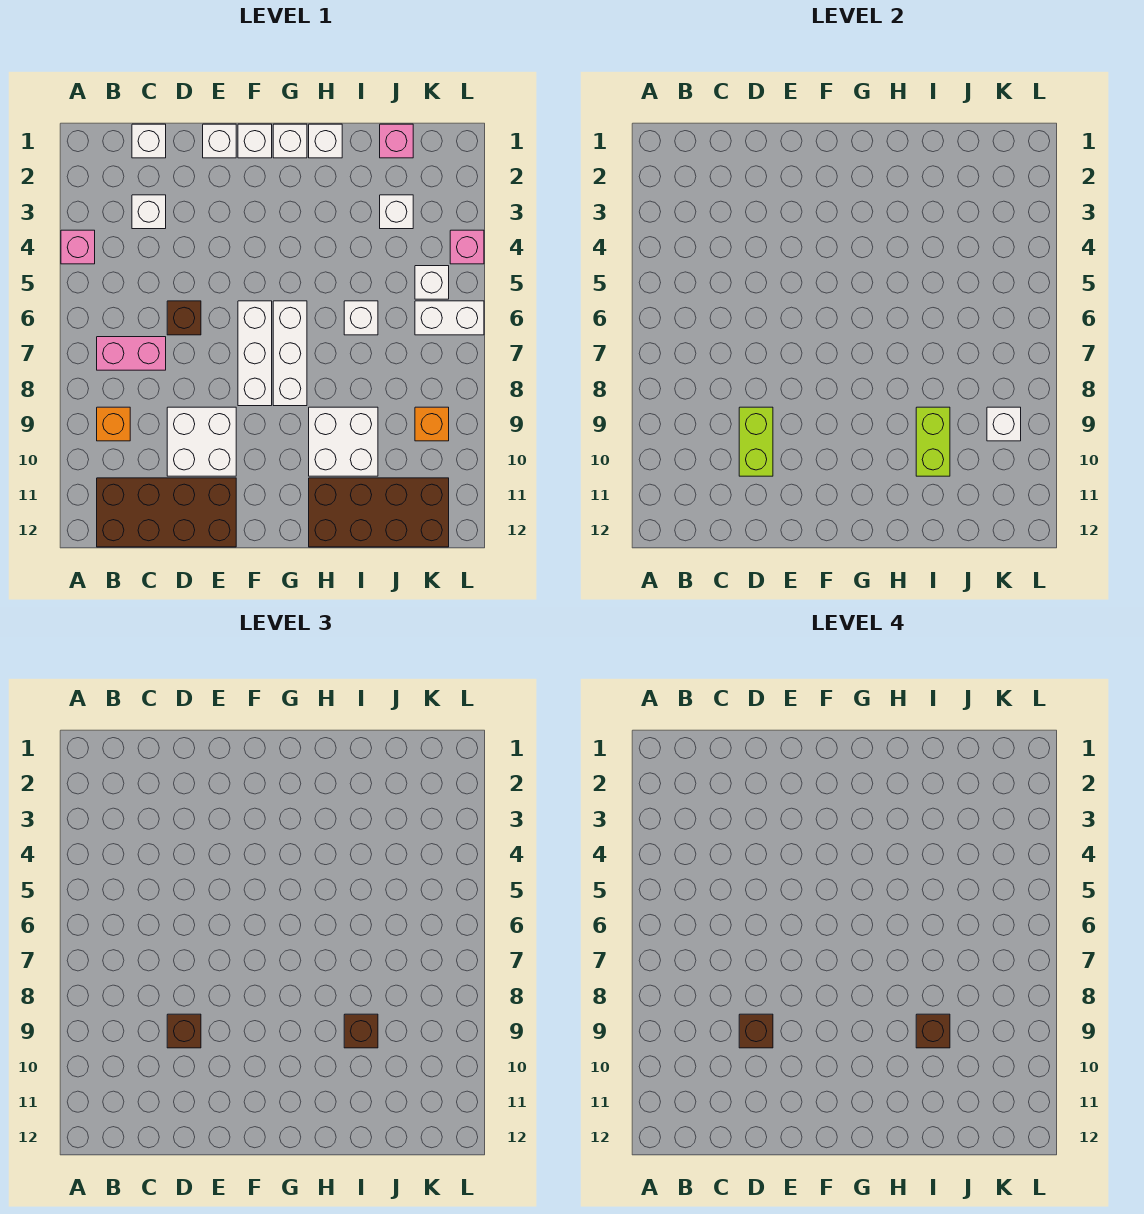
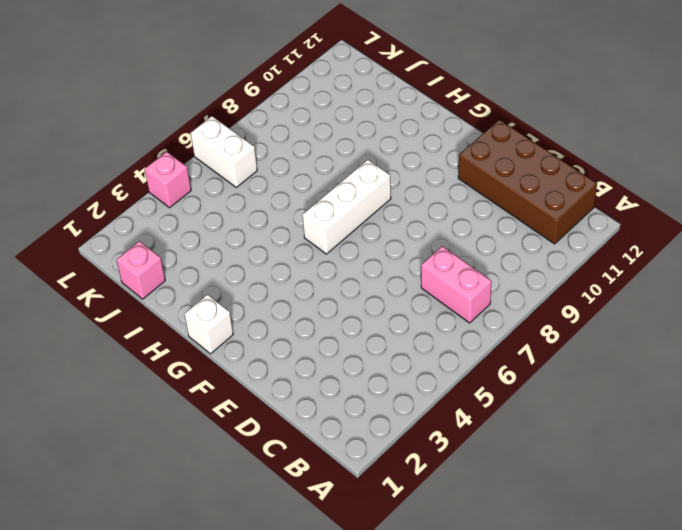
none -> pink brick A4 level 1
none -> orange brick B9 level 1
none -> white brick C1 level 1
none -> white brick C3 level 1

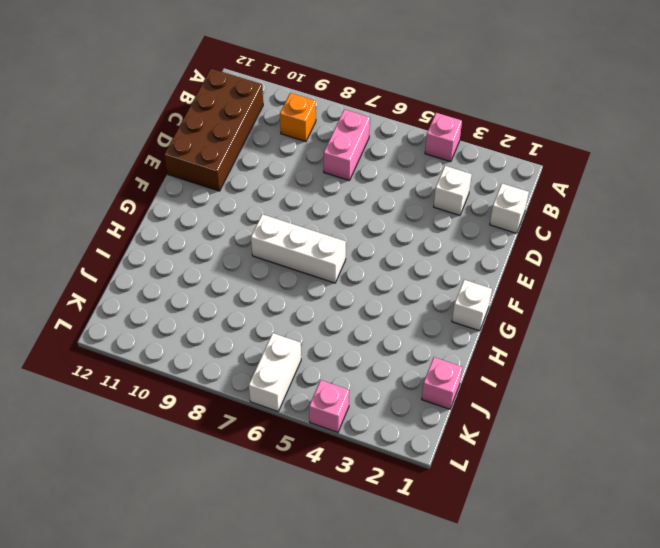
none -> brown brick D6 level 1
none -> white brick D9:E10 level 1
none -> white brick E1 level 1
none -> white brick F1 level 1

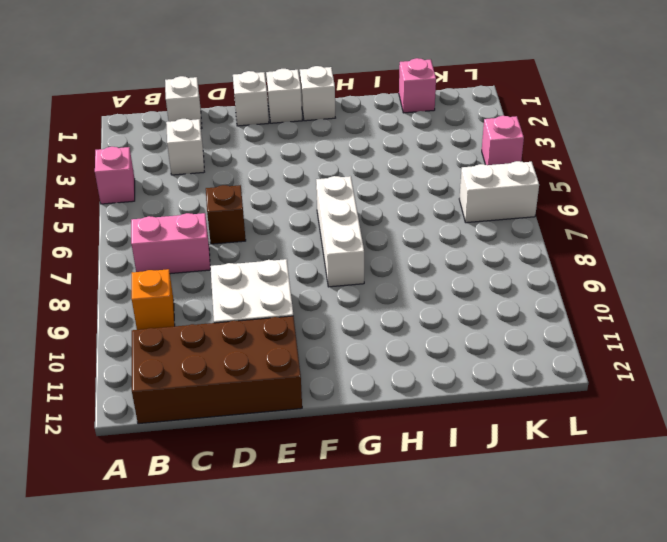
none -> white brick F6:F8 level 1
none -> white brick H1 level 1
none -> white brick H9:I10 level 1
none -> brown brick H11:K12 level 1

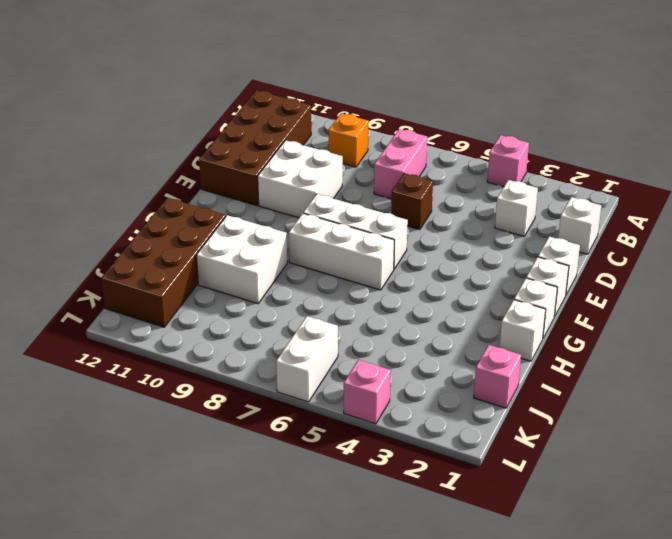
none -> white brick I6 level 1
none -> white brick J3 level 1
none -> white brick K5 level 1
none -> orange brick K9 level 1

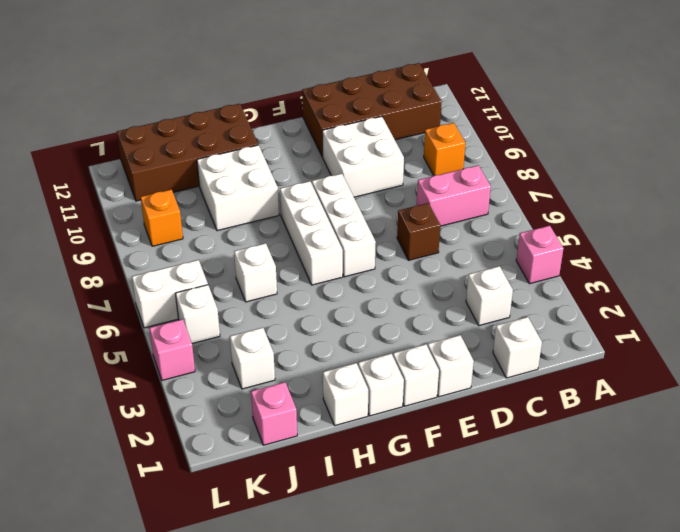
none -> lime brick D9:D10 level 2
none -> lime brick I9:I10 level 2
none -> white brick K9 level 2
none -> brown brick D9 level 3

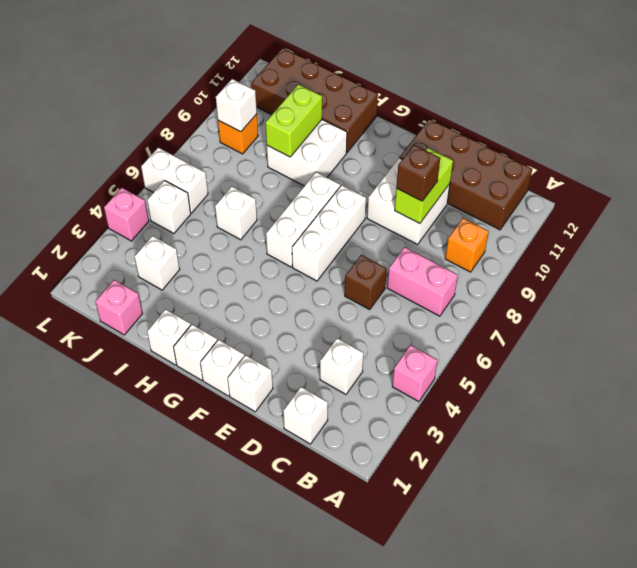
none -> brown brick I9 level 3
none -> brown brick D9 level 4
none -> brown brick I9 level 4

